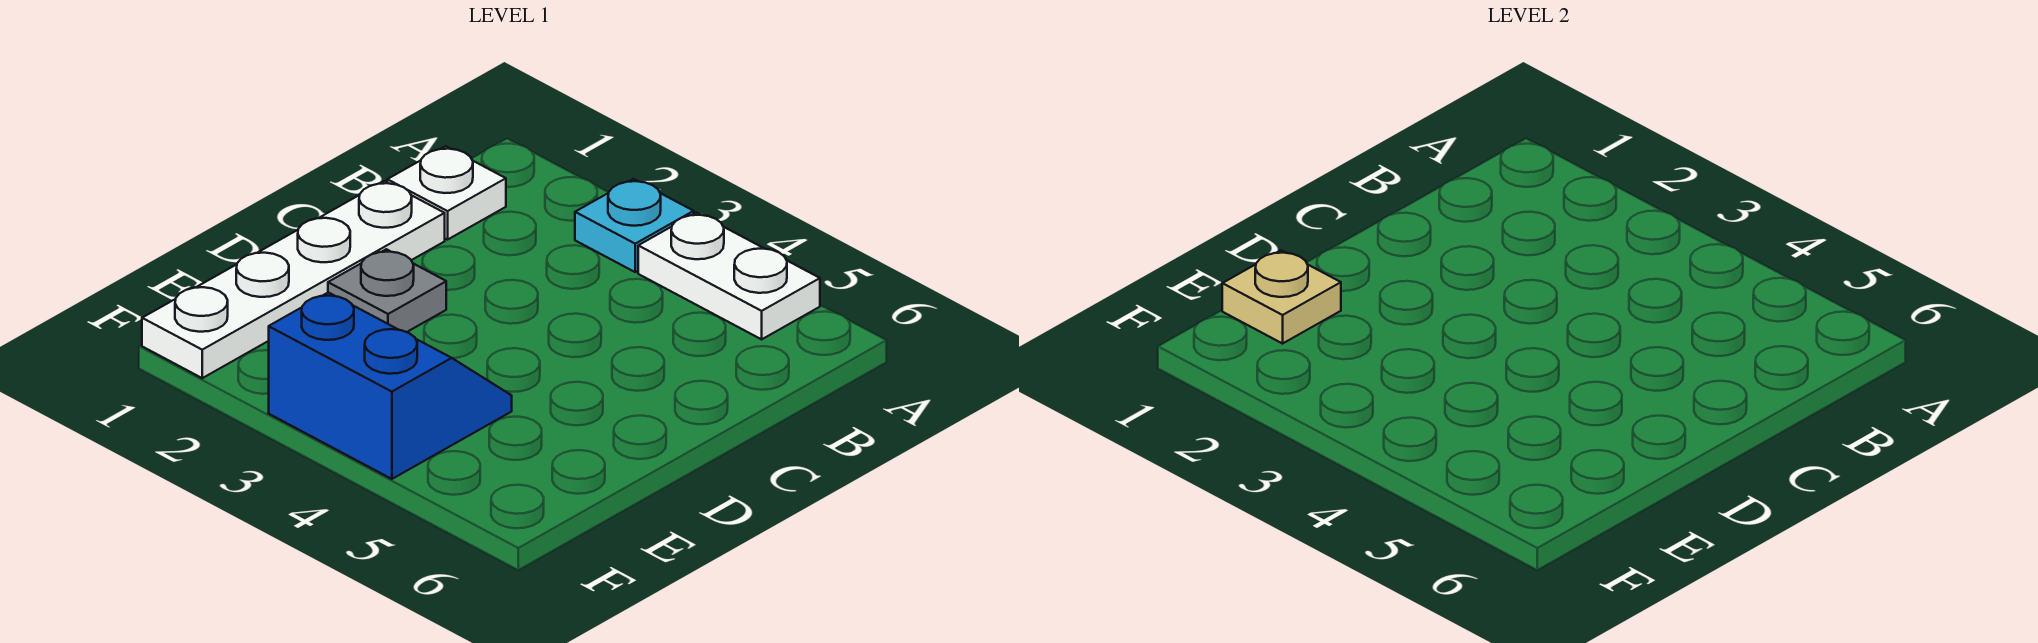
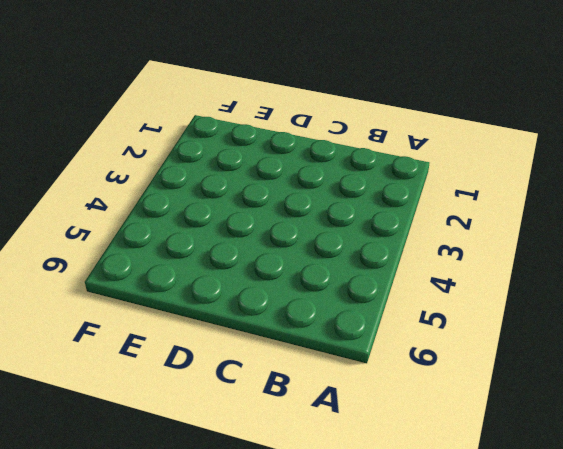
none -> cyan plate A3 level 1
none -> white plate A4:A5 level 1

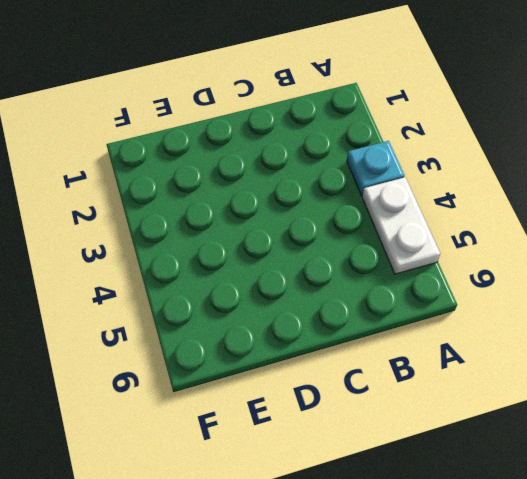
none -> white plate B1 level 1
none -> white plate C1:F1 level 1

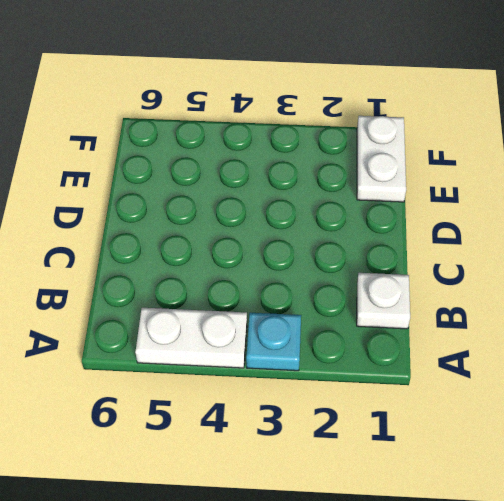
white plate E1:F1 level 1 -> white plate C1:F1 level 1
none -> grey plate D2 level 1
none -> blue slope E3:F4 level 1 top F

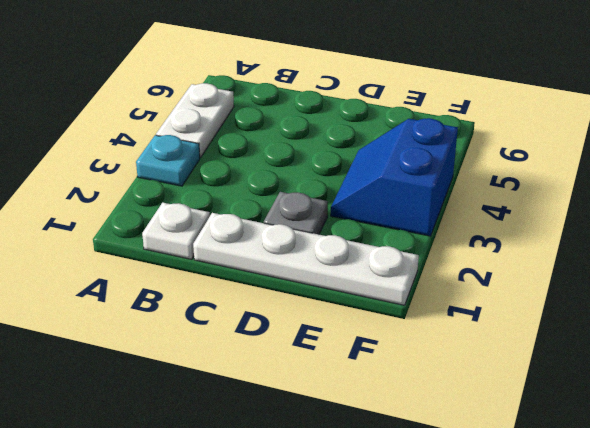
none -> tan plate E1 level 2

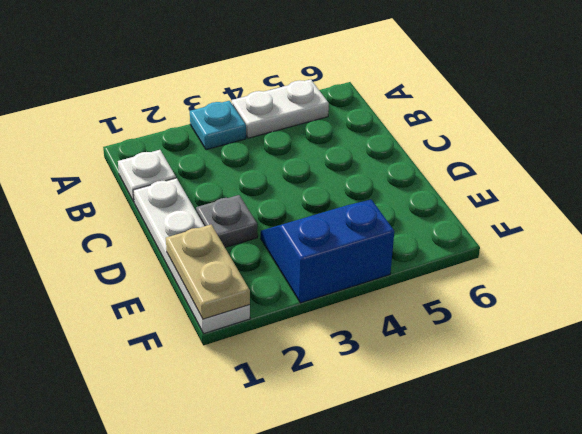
tan plate E1:F1 level 2 -> tan plate E1 level 2

